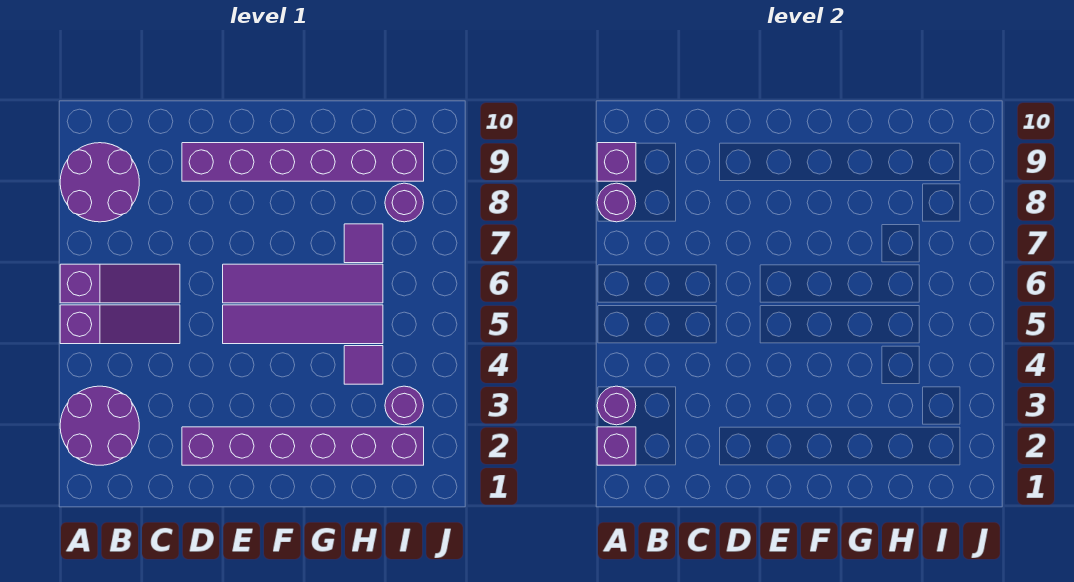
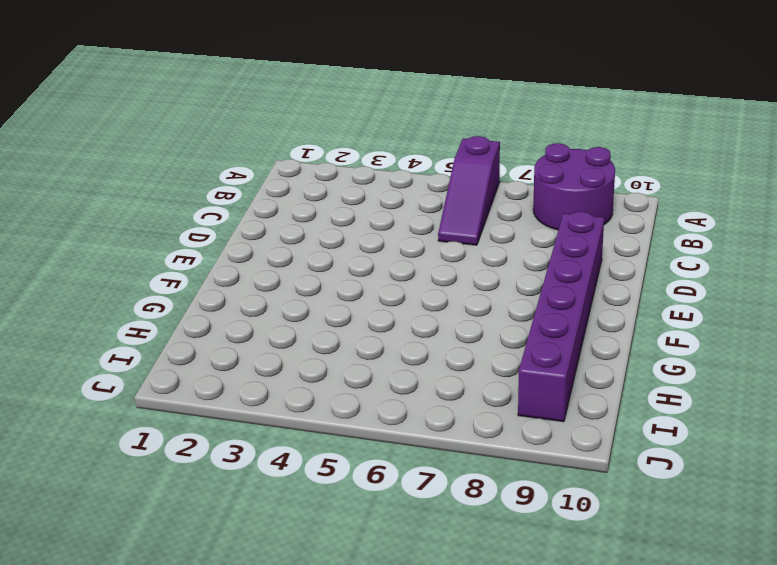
none -> purple round brick A2:B3 level 1
none -> purple slope A5:C5 level 1 top A
none -> purple brick D2:I2 level 1

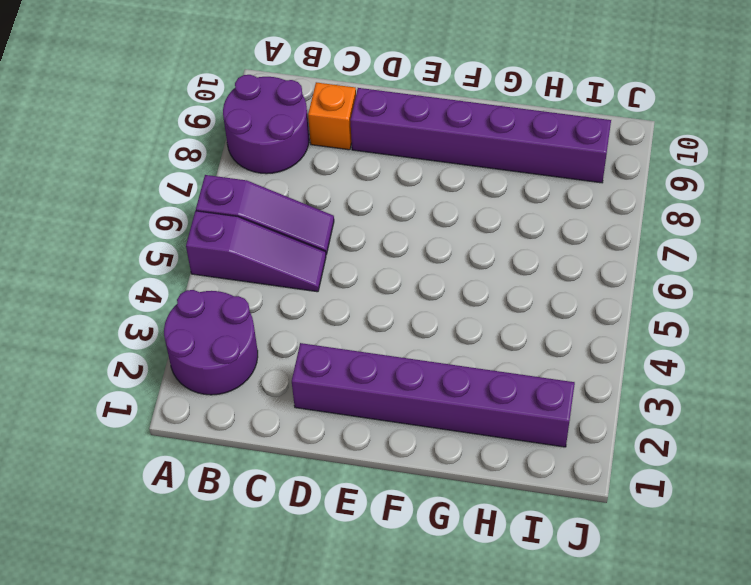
orange brick C9 level 1 -> none
none -> purple tile E5:H5 level 1
none -> purple tile E6:H6 level 1
none -> purple tile H4 level 1

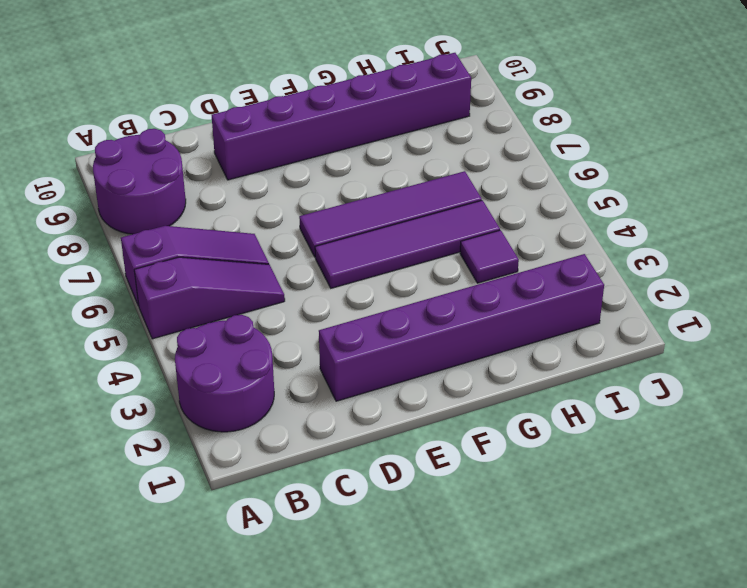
none -> purple tile H7 level 1
none -> purple round brick I3 level 1
none -> purple round brick I8 level 1

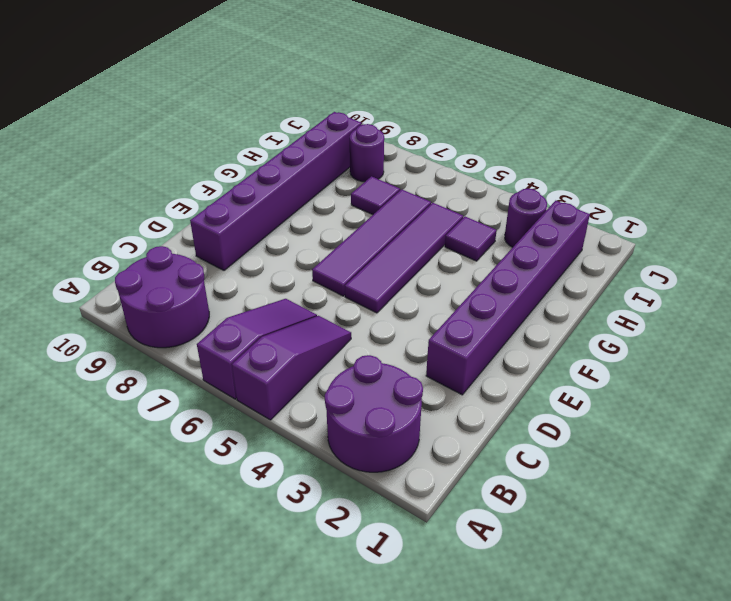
none -> purple brick A2 level 2
none -> purple round brick A3 level 2
none -> purple round brick A8 level 2

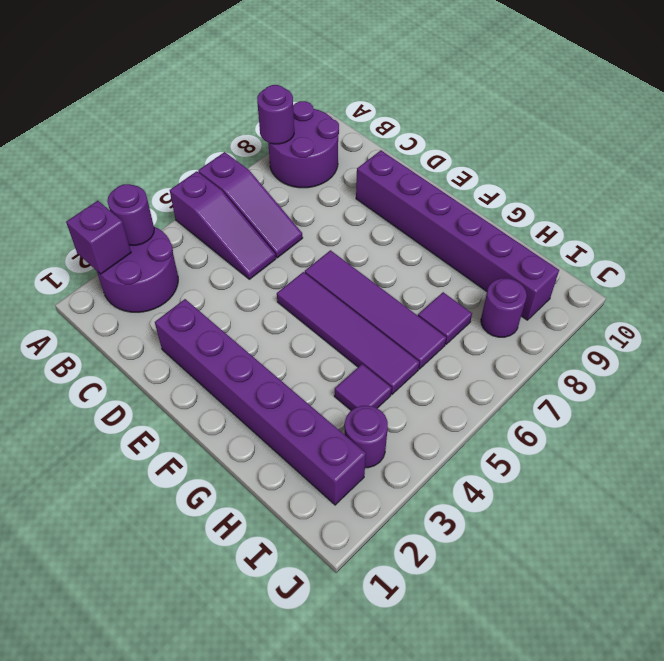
none -> purple brick A9 level 2

